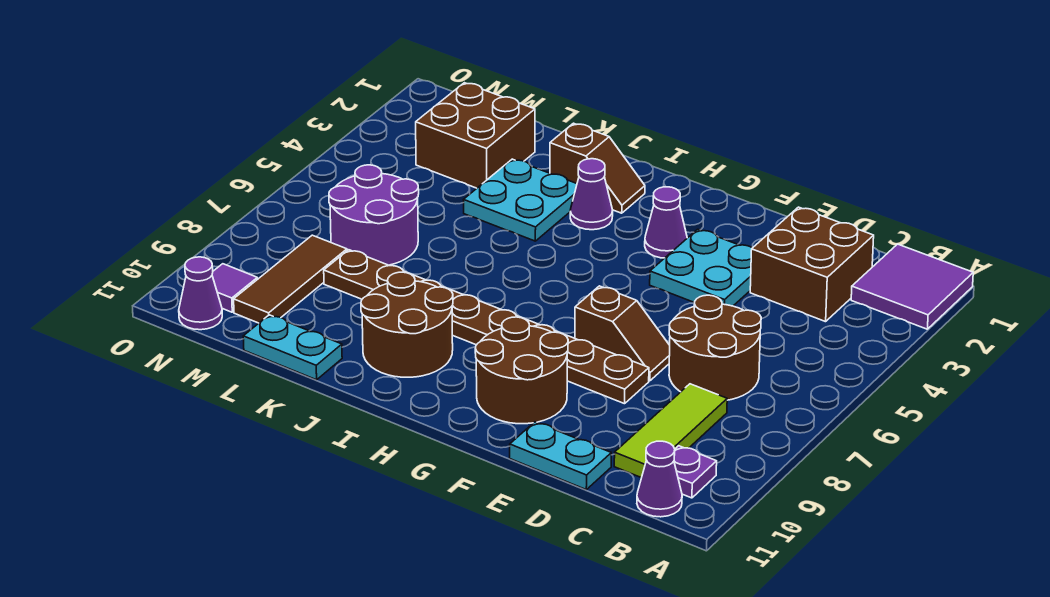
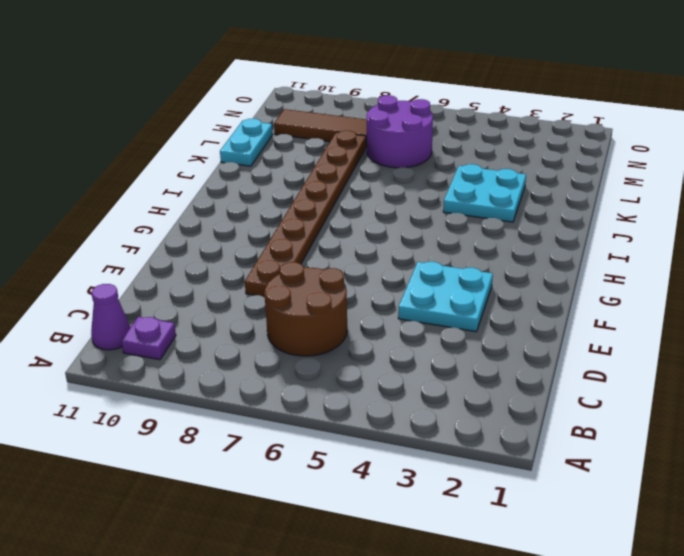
none -> purple tile A1:B2 level 1
none -> brown brick C2:D3 level 1
none -> lime tile C8:C10 level 1

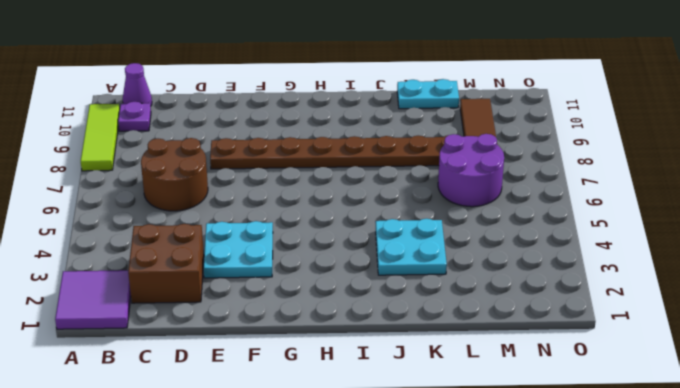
lime tile A8:A10 level 1 -> lime tile C8:C10 level 1
none -> cyan plate D11:E11 level 1
none -> brown slope E7:F7 level 1 top F
none -> brown round brick F9:G10 level 1

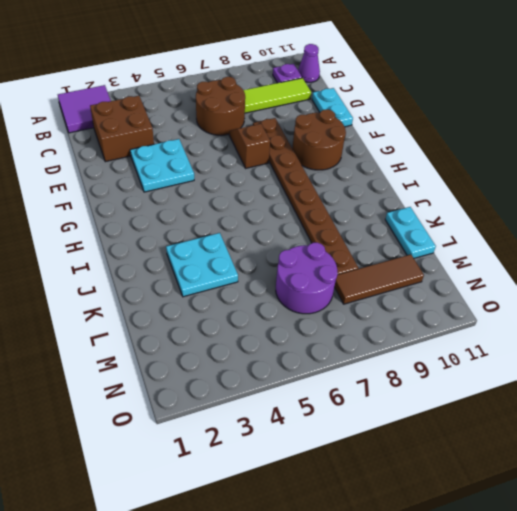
none -> purple cone G3 level 1
none -> brown slope I2:J2 level 1 top J
none -> purple cone I3 level 1

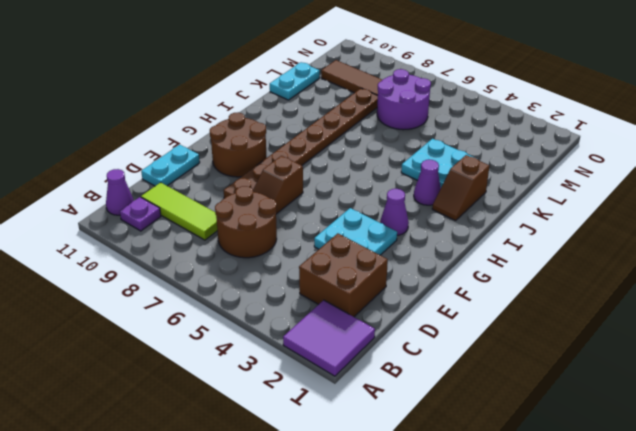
none -> brown round brick I9:J10 level 1
none -> brown brick L2:M3 level 1
none -> purple tile N10 level 1

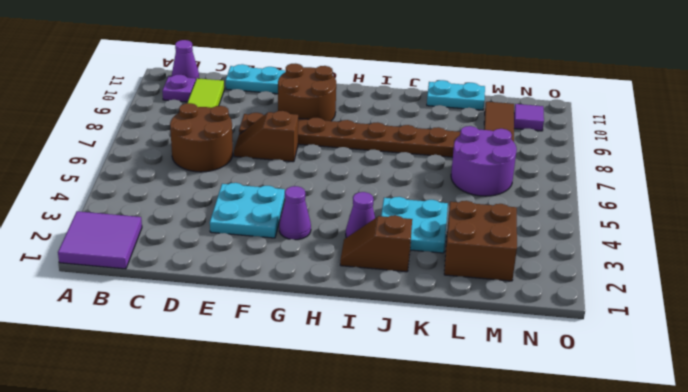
none -> brown brick C2:D3 level 1
none -> brown round brick I9:J10 level 1
none -> purple cone N11 level 1

